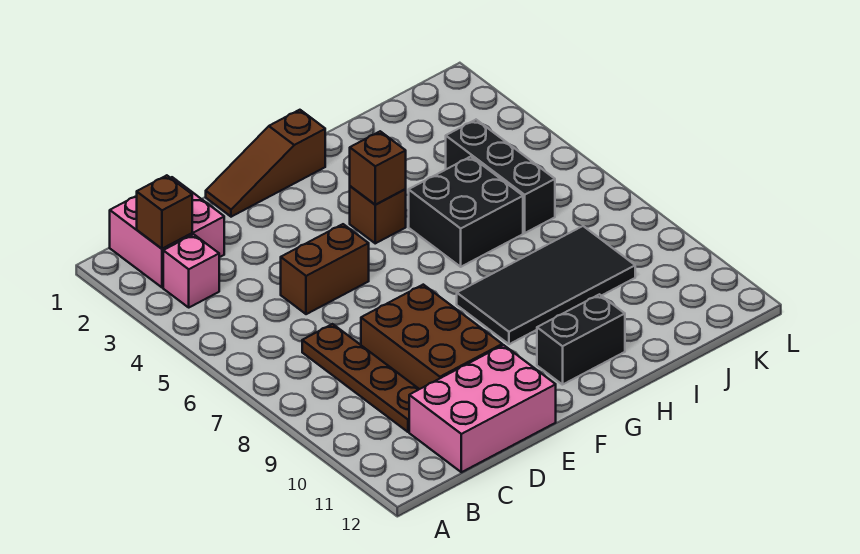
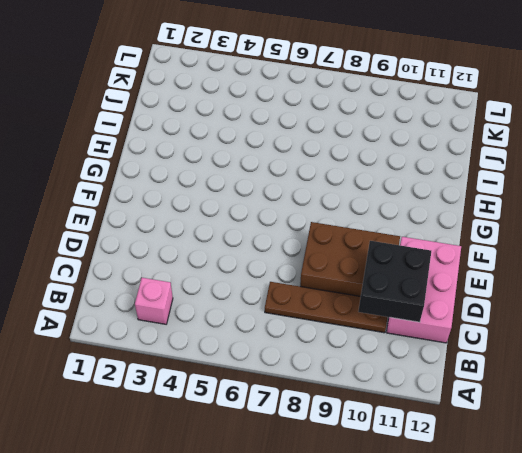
black brick C10:D11 level 2 -> black brick H5:I6 level 1
none -> pink brick B1:C2 level 1
none -> brown brick D5:E5 level 1
none -> brown slope E1:G1 level 1 top G

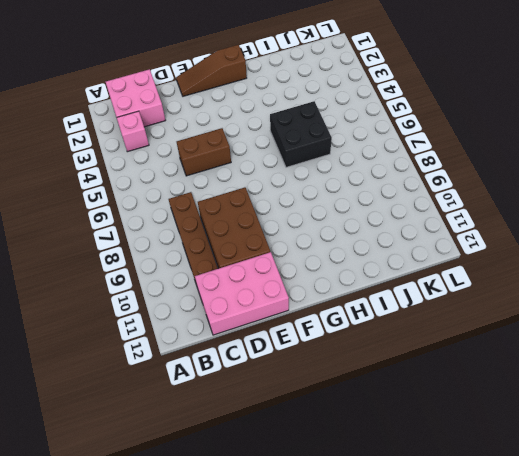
none -> brown brick G4 level 1
none -> black tile G8:J9 level 1
none -> black brick G11:H11 level 1

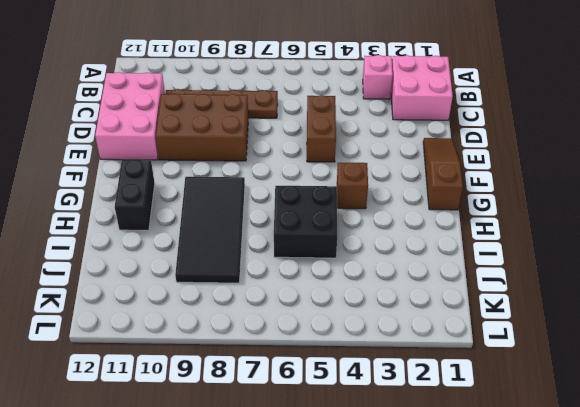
none -> black brick J4:J6 level 1
none -> brown brick B2 level 2
none -> brown brick G4 level 2

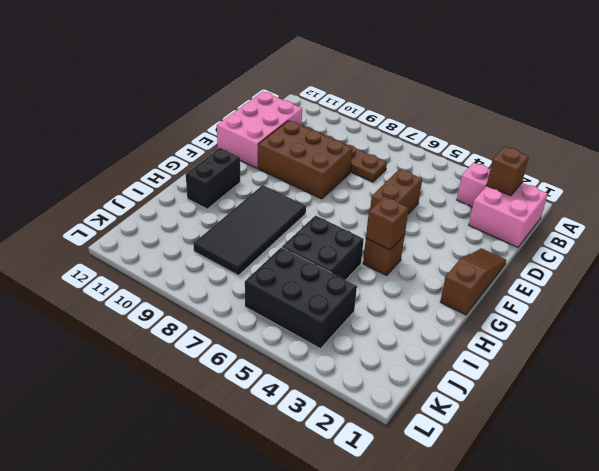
black brick J4:K6 level 1 -> black brick J4:J6 level 1

